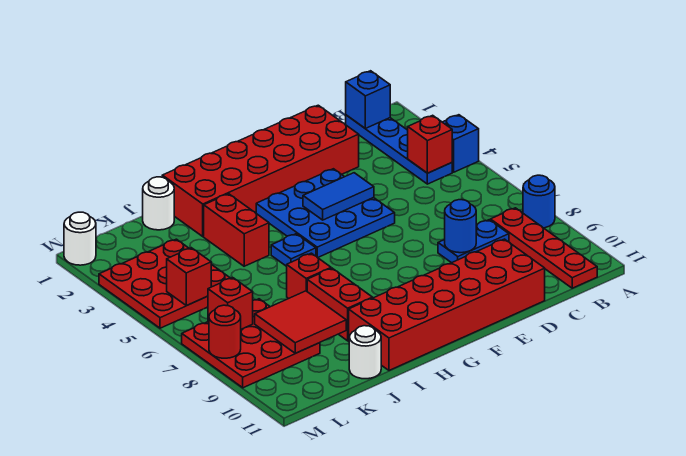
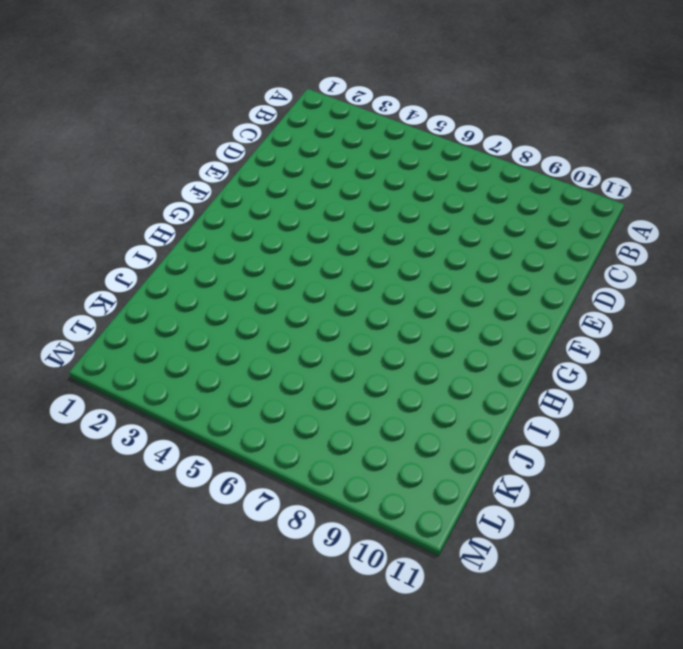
none -> blue brick A4 level 1
none -> blue round brick A8 level 1
none -> blue plate B1:B4 level 1

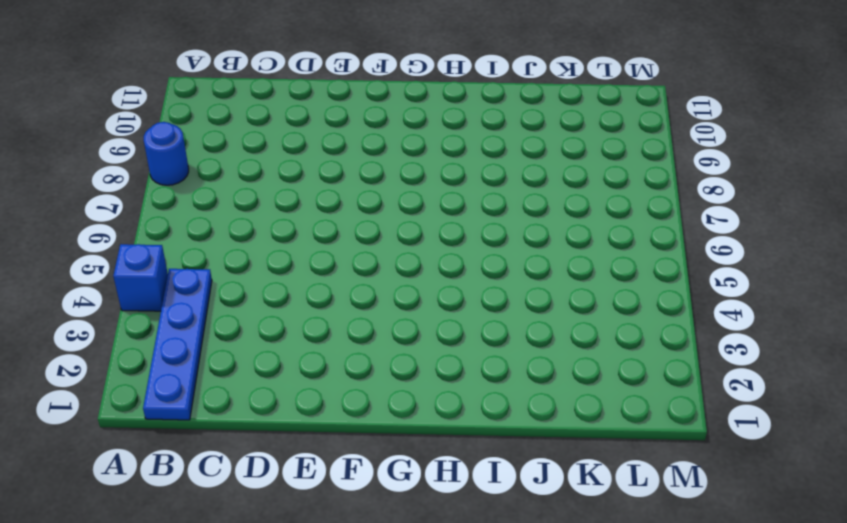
none -> red plate B8:B11 level 1
none -> blue plate C8:D8 level 1
none -> red brick D1:I2 level 1

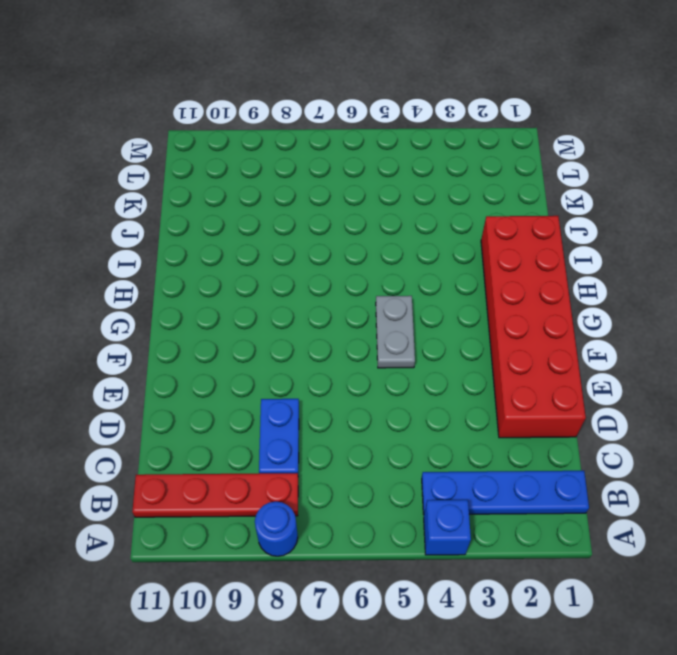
grey plate F5:G5 level 1 -> blue plate E3:G5 level 1
none -> red brick D10:I11 level 1
none -> blue plate H5 level 1
none -> red brick I3:I4 level 1

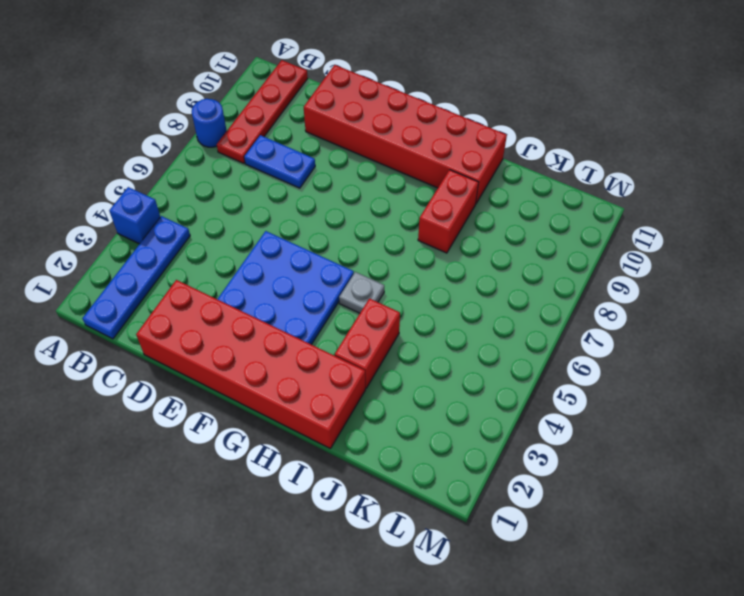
grey plate H5 level 1 -> blue plate H5 level 1
none -> red brick I7 level 1
none -> white round brick J1 level 1
none -> white round brick J11 level 1

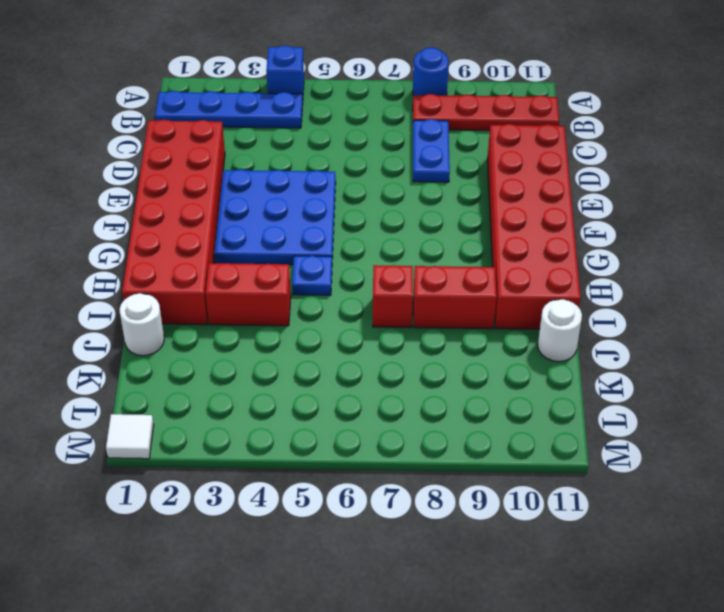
white tile M1 level 1 -> white round brick M1 level 1
none -> red plate K3:M5 level 1
none -> red plate K7:M9 level 1
none -> blue brick B1 level 2

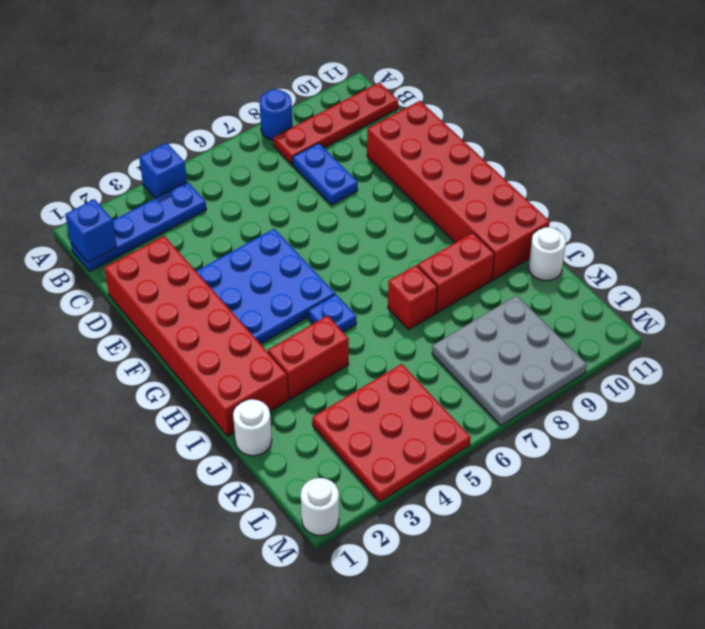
grey plate K7:M9 level 1 -> red plate K7:M9 level 1
none -> red brick B4 level 2
none -> blue round brick D8 level 2
none -> blue tile E4:F4 level 2

